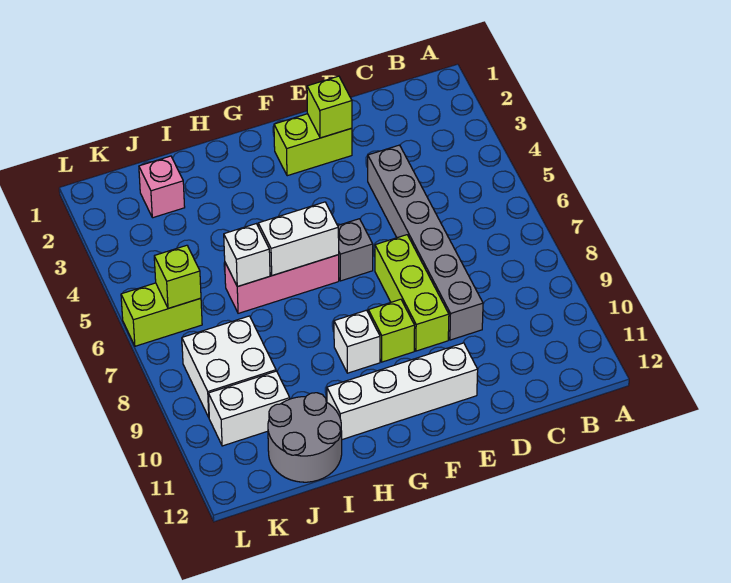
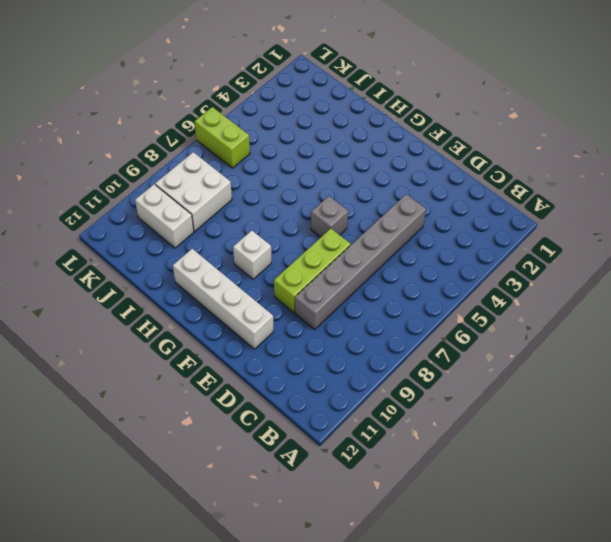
none -> lime brick E2:F2 level 1
none -> lime brick F9 level 1
none -> pink brick G6:I6 level 1

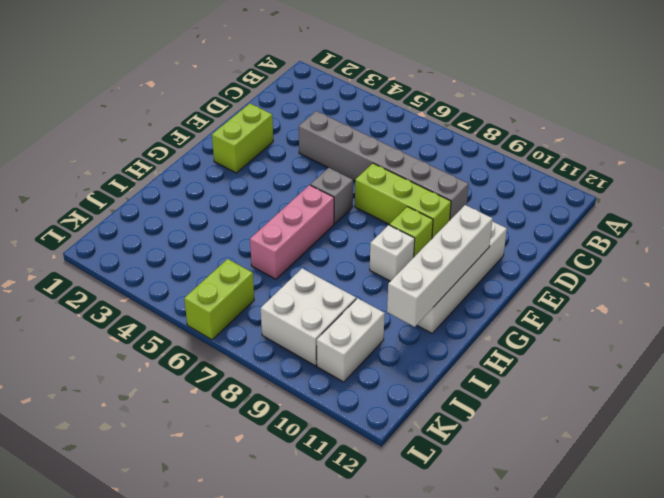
white brick F11:I11 level 2 -> none
none -> grey round brick I11:J12 level 1
none -> pink brick J2 level 1
none -> lime brick E2 level 2

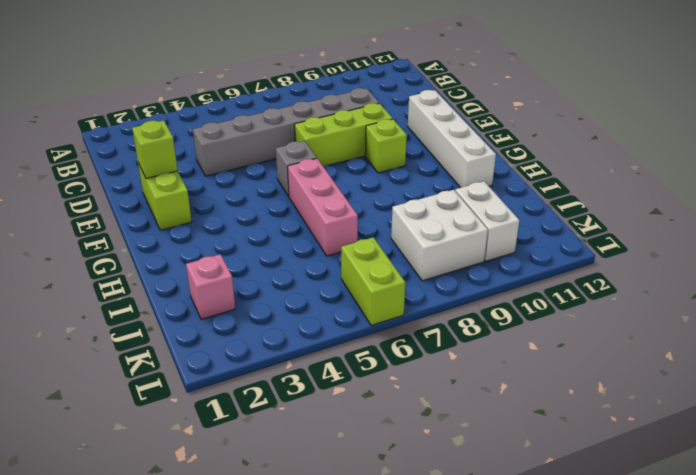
none -> white brick G9 level 1
none -> grey round brick I11:J12 level 1
none -> white brick G6:H6 level 2

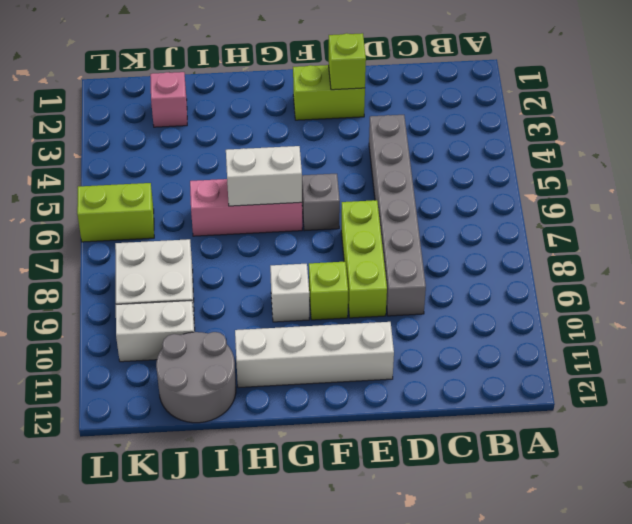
none -> white brick I6 level 2
none -> lime brick K6 level 2

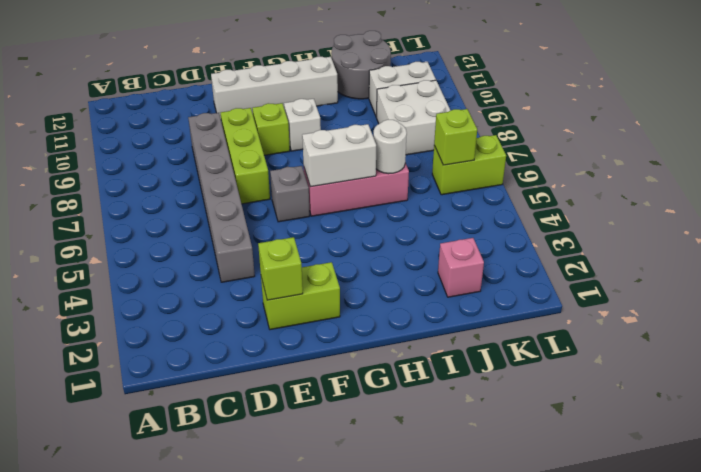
white round brick I6 level 2 -> white brick I6 level 2

